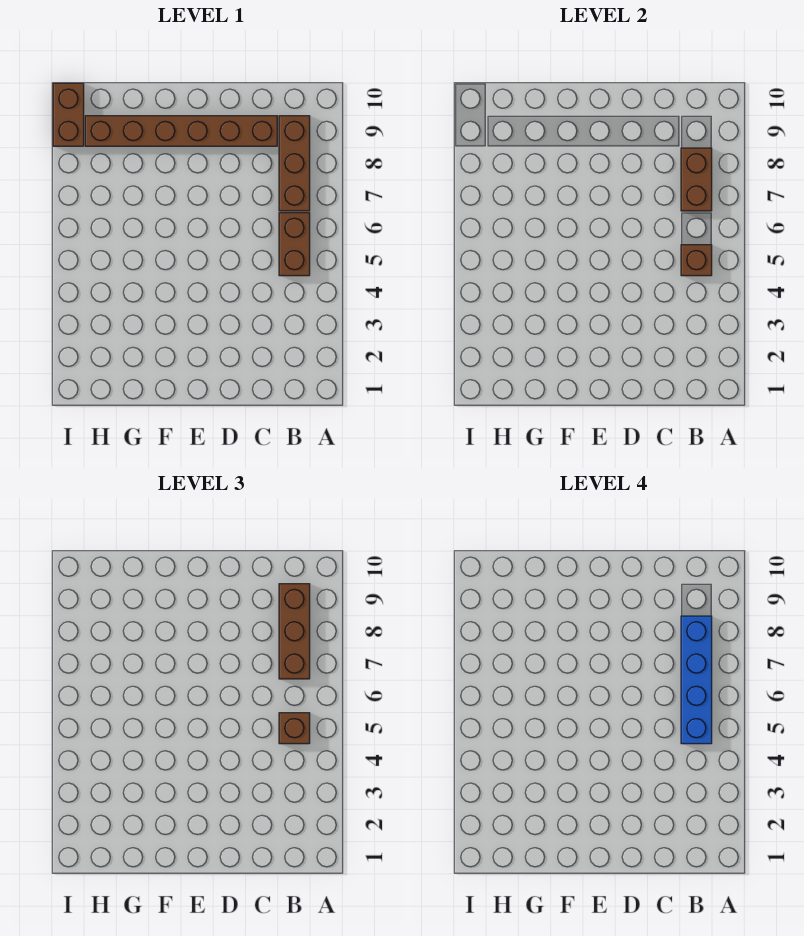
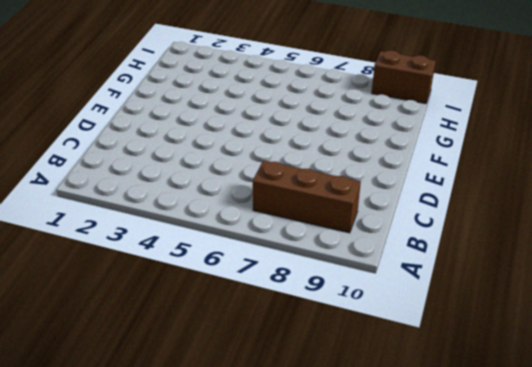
none -> brown brick B5:B6 level 1
none -> brown brick C9:H9 level 1

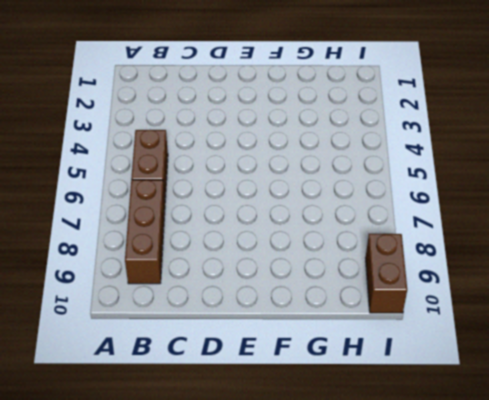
none -> brown brick C9:H9 level 1
none -> brown brick B5 level 2

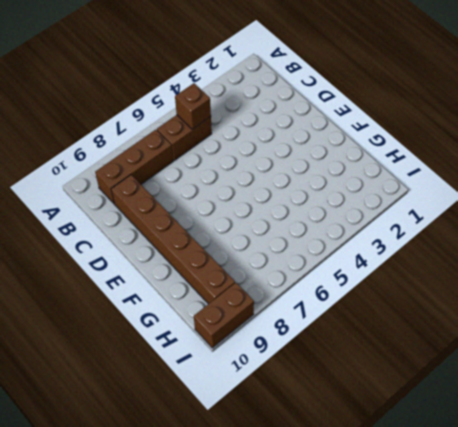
none -> brown brick B7:B8 level 2
none -> brown brick B5 level 3

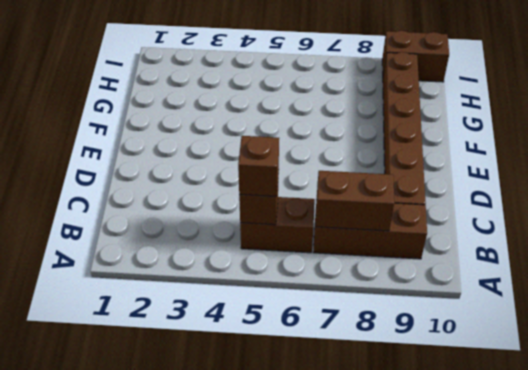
none -> brown brick B7:B9 level 3
none -> blue brick B5:B8 level 4

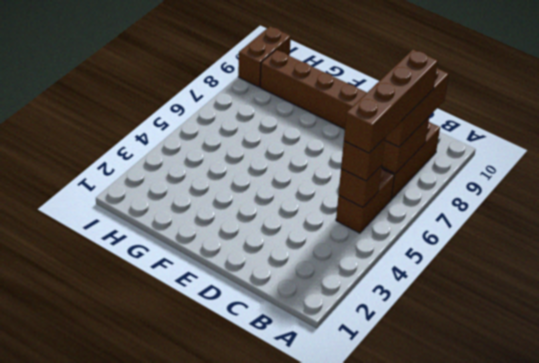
brown brick B5:B8 level 4 -> blue brick B5:B8 level 4

